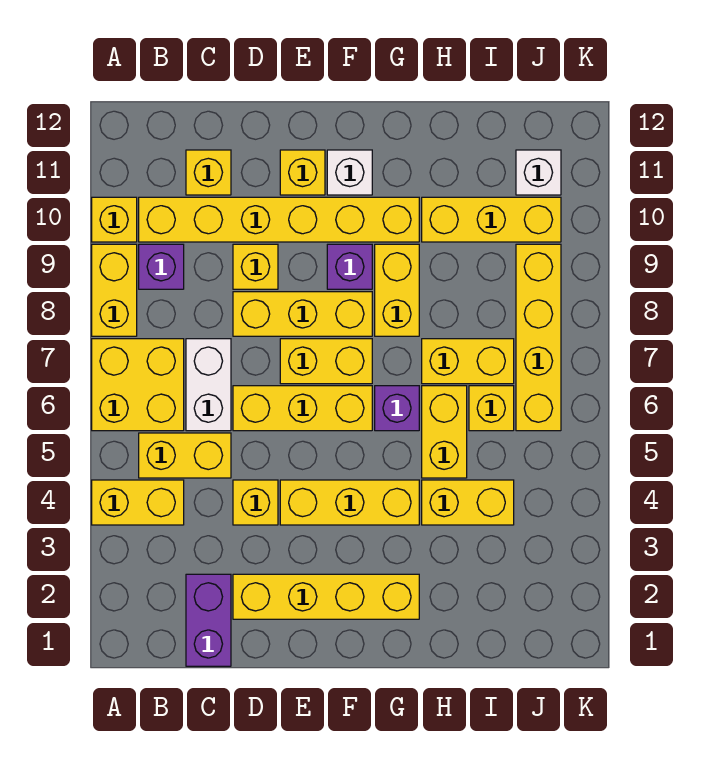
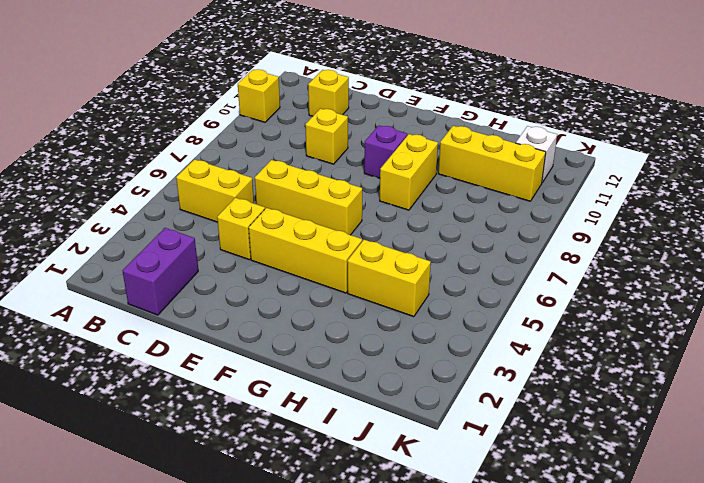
none -> yellow brick A4:B4 level 1
none -> yellow brick A6:B7 level 1
none -> yellow brick A8:A9 level 1

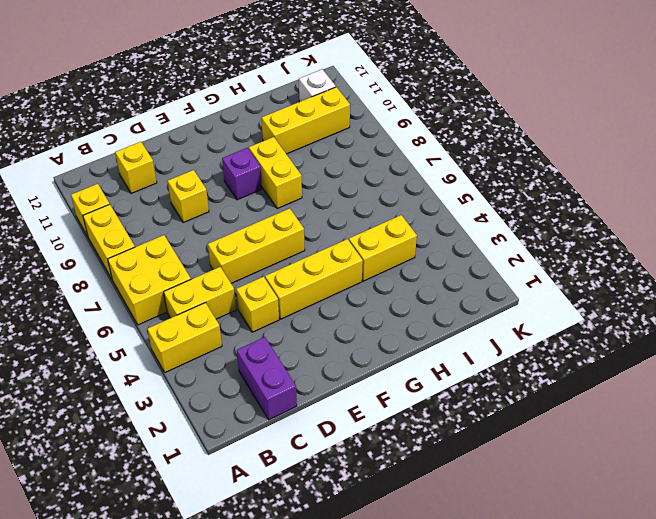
none -> purple brick B9 level 1
none -> yellow brick B10:G10 level 1
none -> white brick C6:C7 level 1

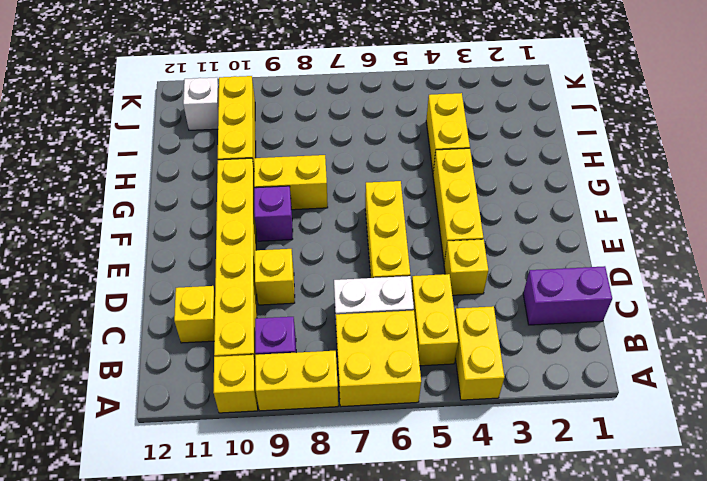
none -> yellow brick D2:G2 level 1
none -> yellow brick D8:F8 level 1
none -> yellow brick E7:F7 level 1

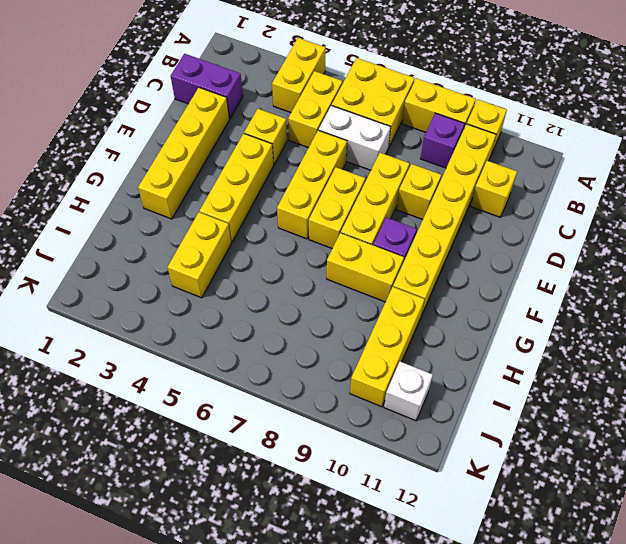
none -> yellow brick E11 level 1
none -> white brick F11 level 1
none -> purple brick G6 level 1

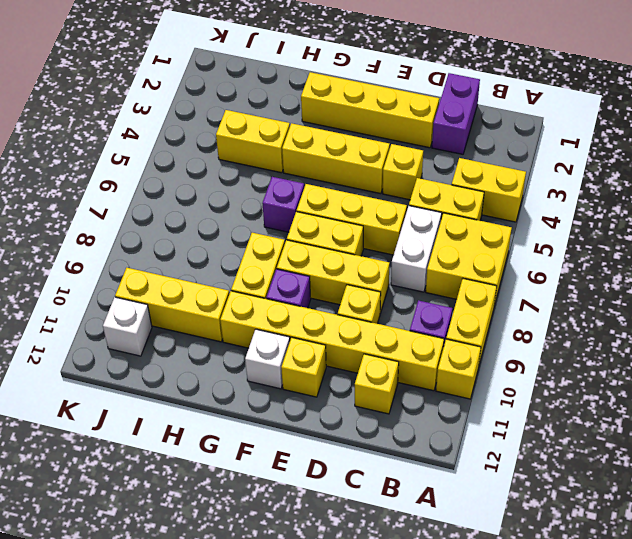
none -> yellow brick H5:H6 level 1
none -> yellow brick H7:I7 level 1
none -> yellow brick I6 level 1

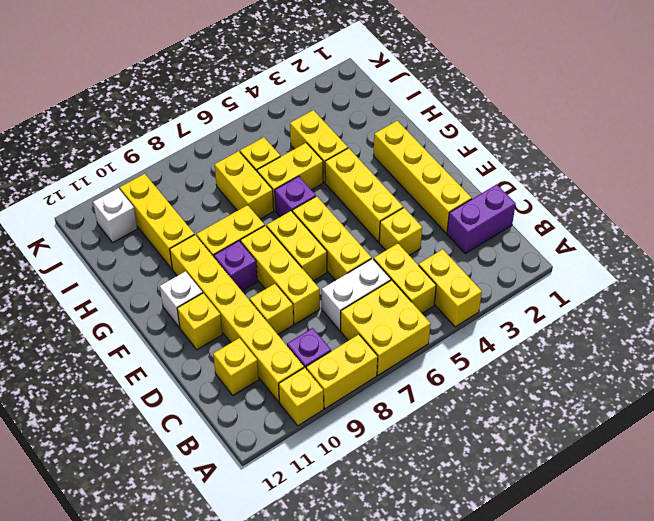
none -> yellow brick J6:J9 level 1

